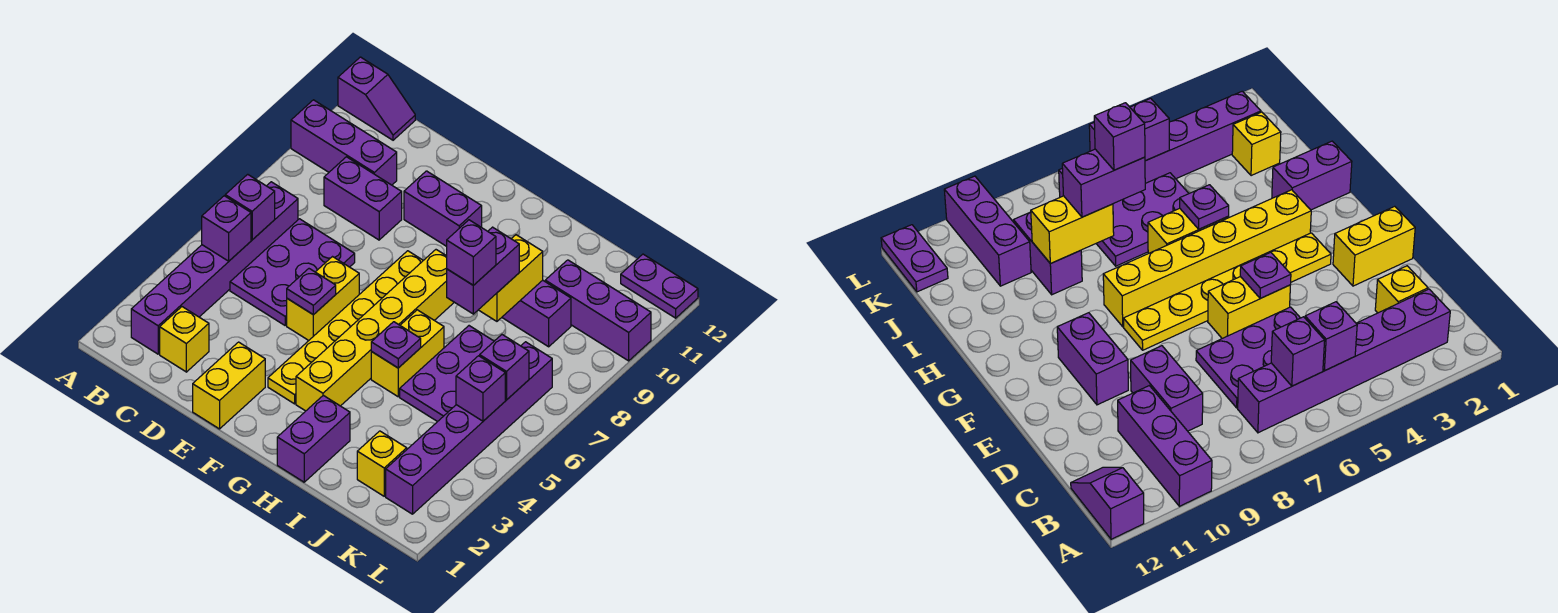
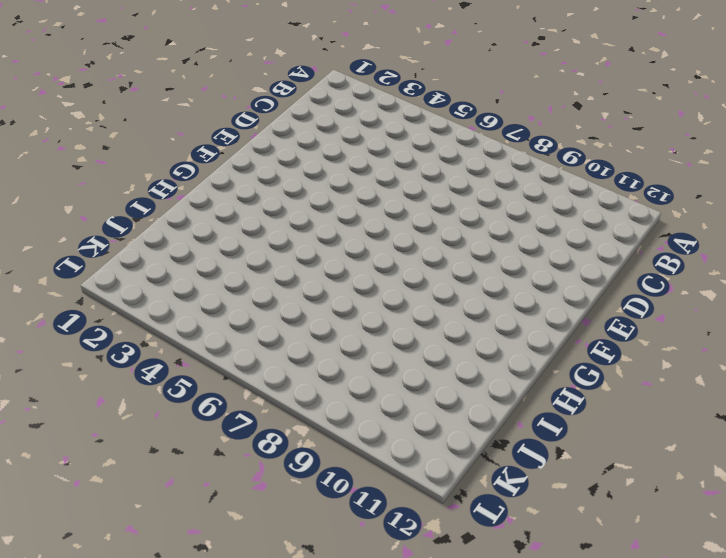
none -> purple brick A10:C10 level 1
none -> purple slope A12:B12 level 1 top A
none -> purple brick B2:B7 level 1

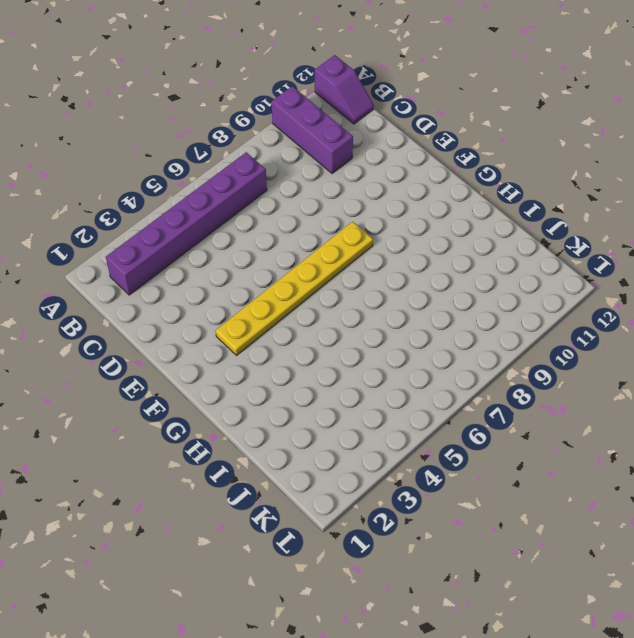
none -> yellow brick C2 level 1
none -> purple plate C5:D7 level 1
none -> purple brick C9:D9 level 1

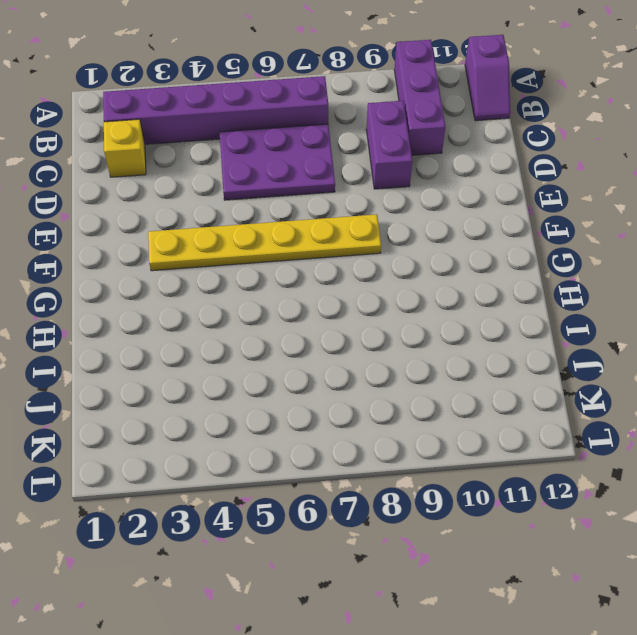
none -> yellow brick E1:E2 level 1
none -> yellow brick E5:E6 level 1
none -> purple brick E10:F10 level 1

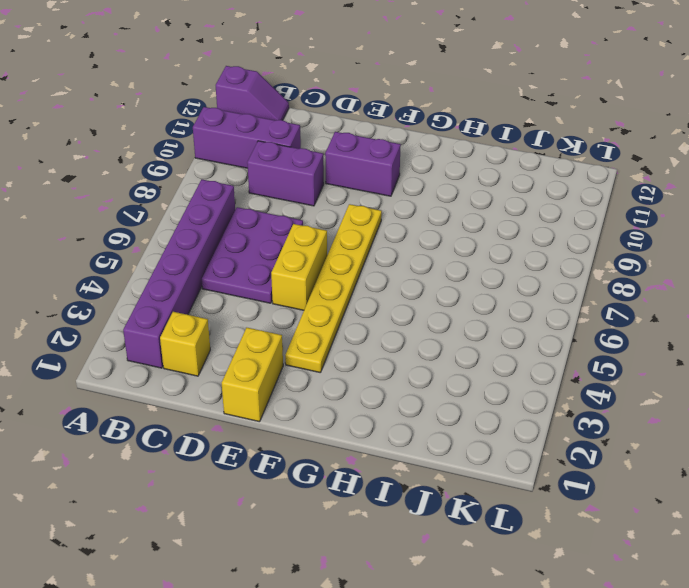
none -> yellow brick G3:G8 level 1
none -> purple brick H1:H2 level 1
none -> yellow brick H5:H6 level 1

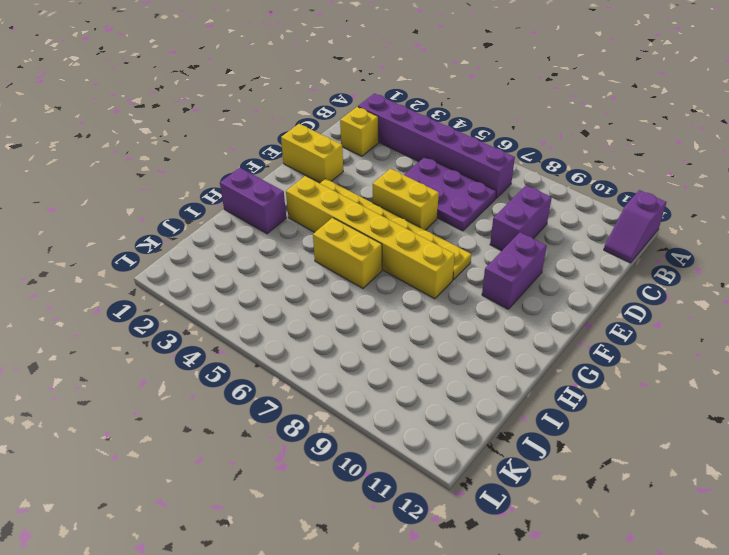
none -> purple brick A10:C10 level 1
none -> purple plate I5:J7 level 1
none -> purple brick I9:J9 level 1

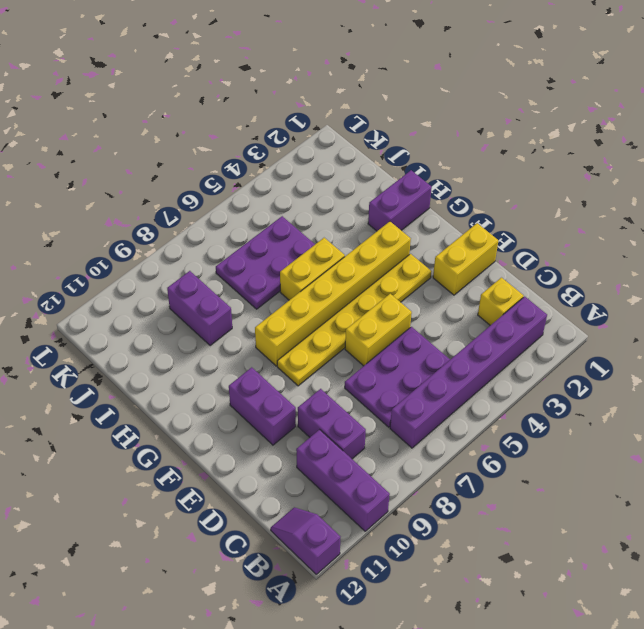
none -> yellow brick J2 level 1
none -> purple brick J10:L10 level 1
none -> purple brick K2:K7 level 1

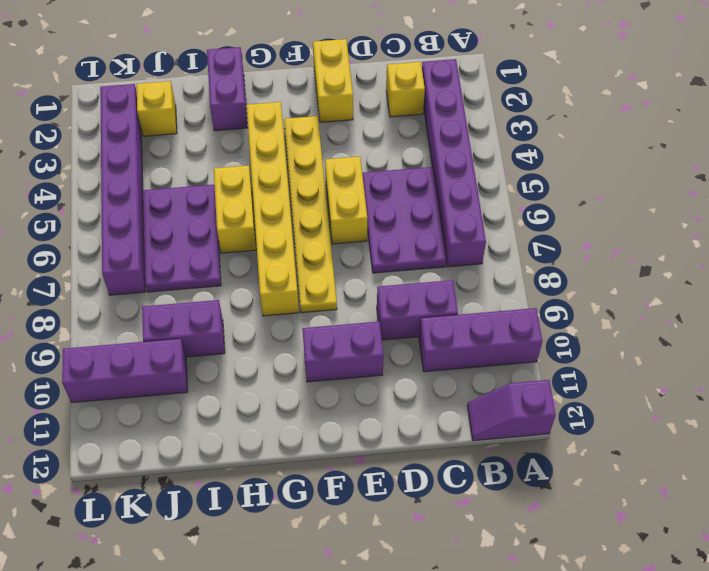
none -> purple plate K12:L12 level 1
none -> purple brick B5 level 2
none -> purple brick B6 level 2

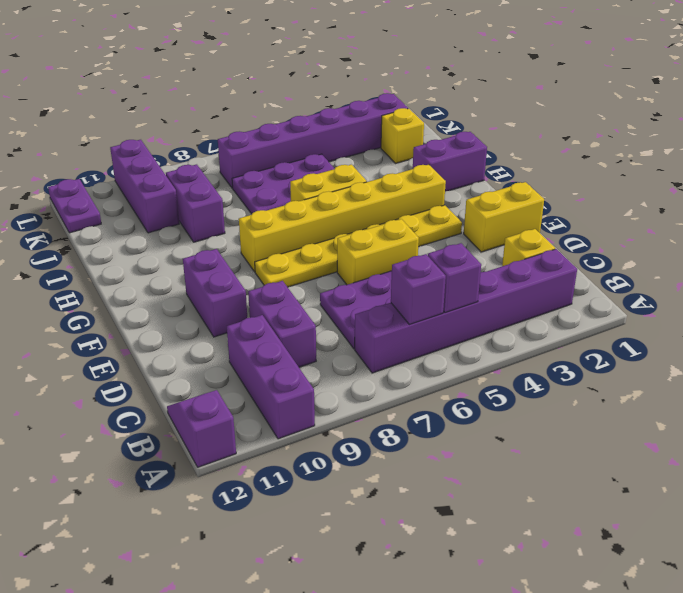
none -> purple plate E5 level 2
none -> purple plate H5 level 2
none -> yellow brick I8:I9 level 2

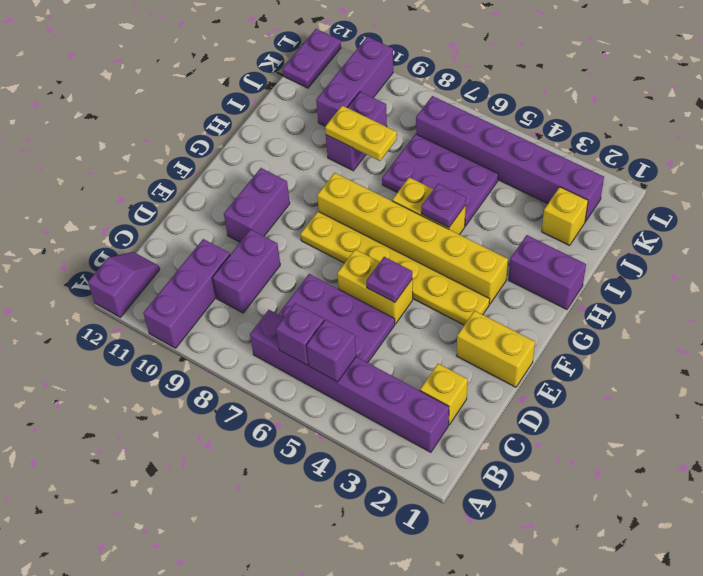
yellow plate I8:I9 level 2 -> yellow brick I8:I9 level 2
none -> purple brick K5 level 2
none -> purple brick K6 level 2
none -> purple brick I7:I8 level 3

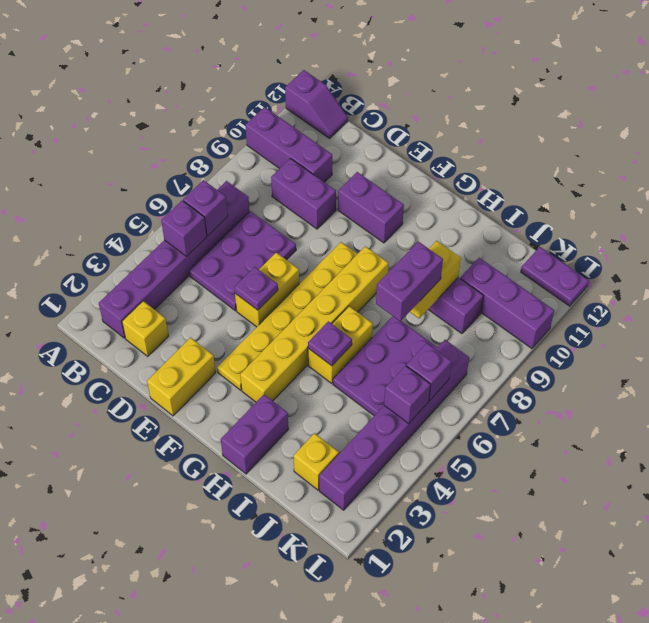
none -> purple brick I7 level 4

